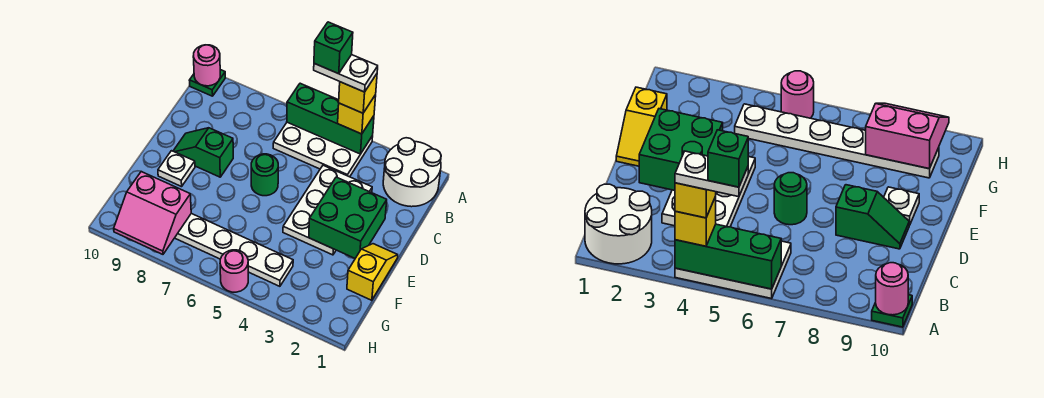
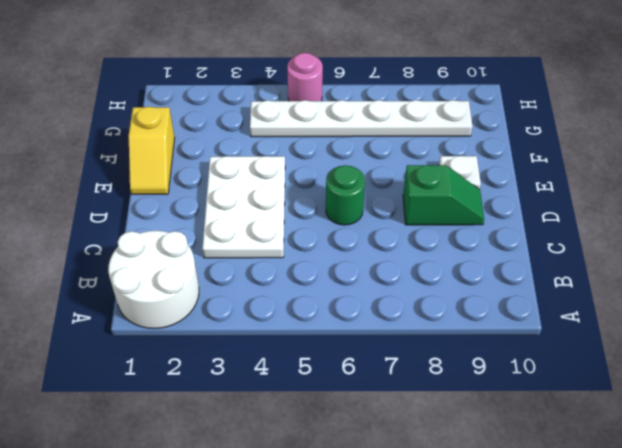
none -> white plate A4:B6 level 1
none -> green plate A10 level 1
none -> green brick A4:A6 level 2

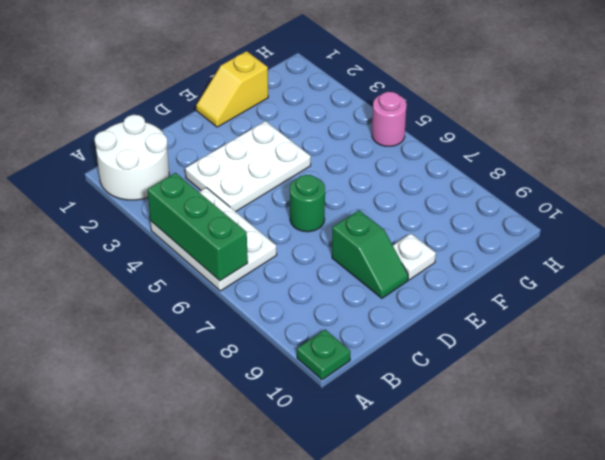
none -> white plate G4:G9 level 1
none -> pink round brick A10 level 2
none -> green brick D2:E3 level 2

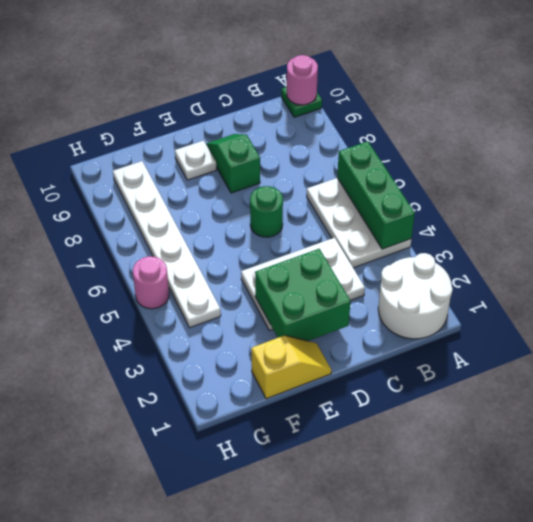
none -> pink slope G8:H9 level 2 top G
none -> yellow brick A4 level 3
none -> yellow brick A4 level 4

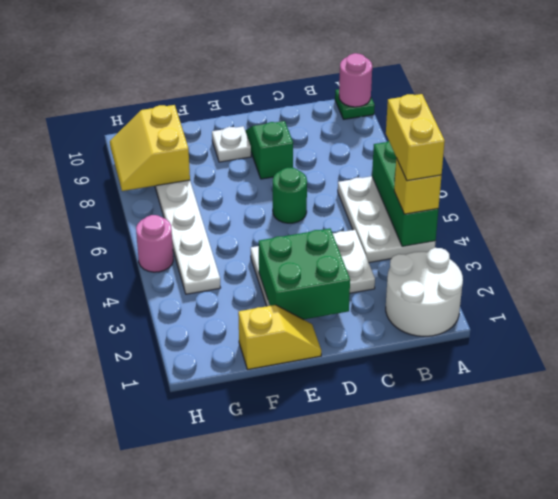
yellow brick A4:A5 level 4 -> yellow brick A4 level 4
yellow slope G8:H9 level 2 top G -> pink slope G8:H9 level 2 top G
none -> white plate A4:A5 level 5
none -> green brick A5 level 6

